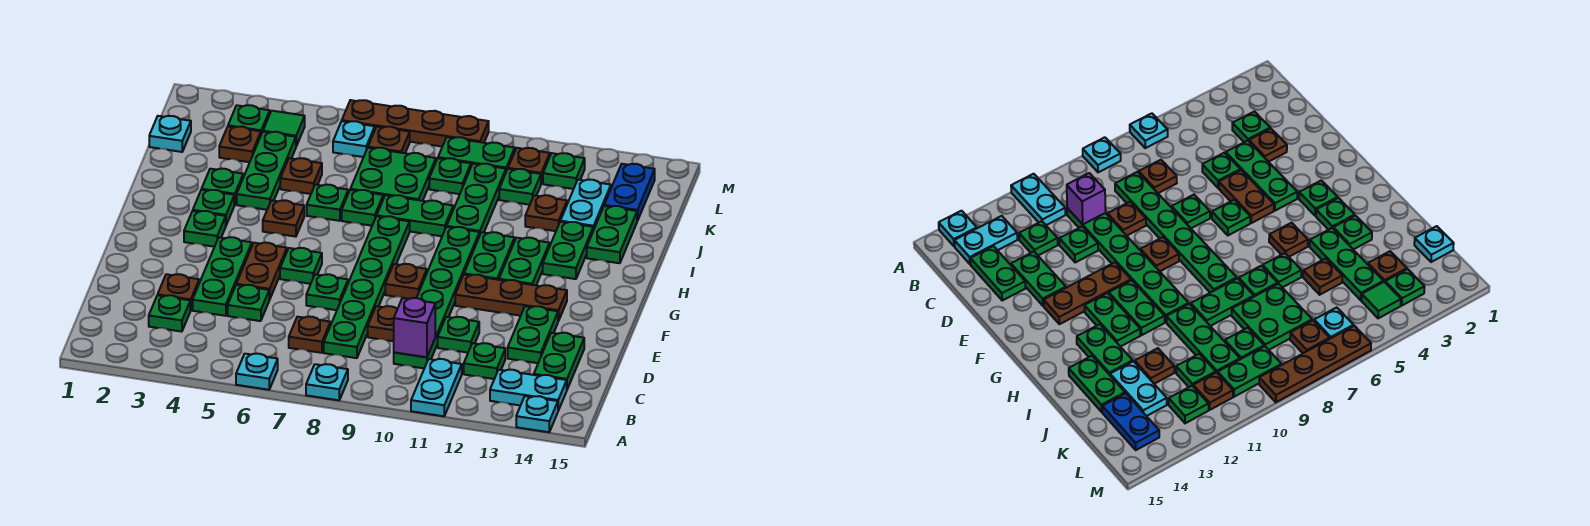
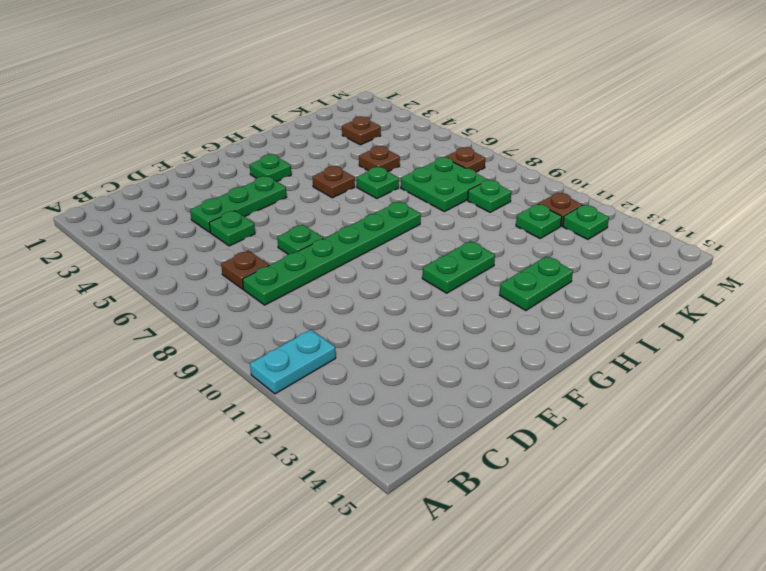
none -> cyan plate A6 level 1
none -> cyan plate A8 level 1
none -> cyan plate A14 level 1
none -> cyan plate B13:B14 level 1

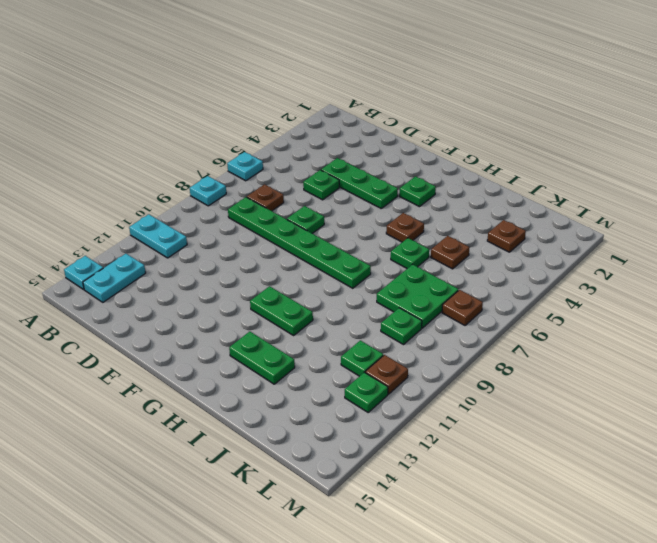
none -> green plate C3 level 1
none -> green plate C10:H10 level 1
none -> green plate C12 level 1
none -> green plate C14:D14 level 1

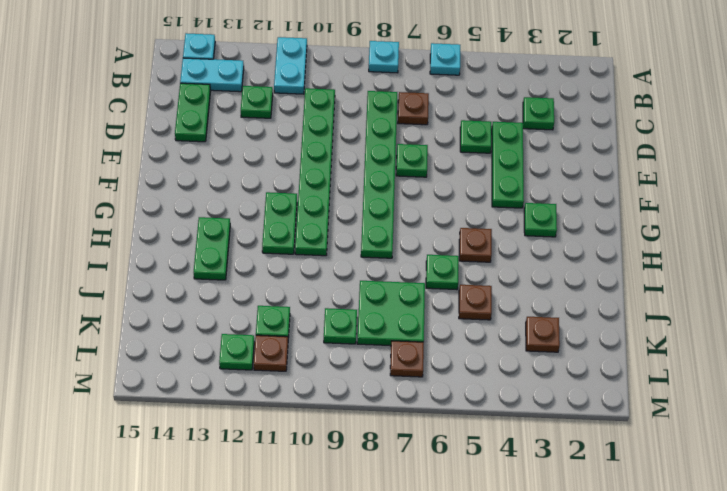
none -> brown plate D3 level 1
none -> brown plate D9 level 1
none -> green plate D11 level 1
none -> green plate D13:E13 level 1

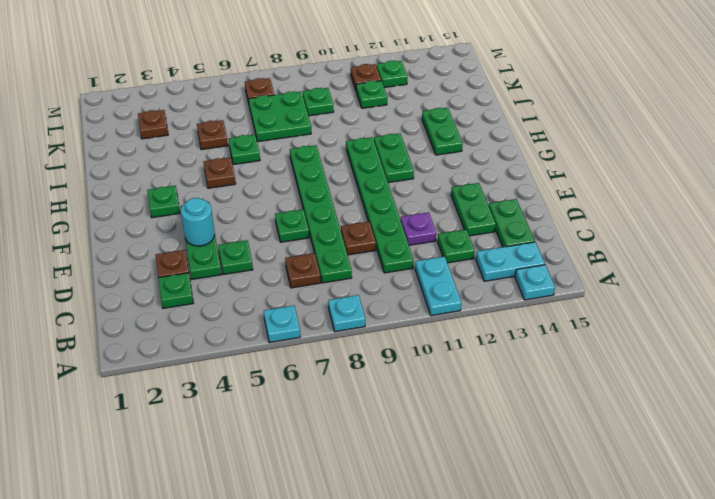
purple plate D11 level 1 -> green plate D11 level 1
cyan round brick E4 level 2 -> none
none -> brown plate E5:F5 level 1
none -> green plate F6 level 1
none -> brown plate F9 level 1
none -> brown plate F11:F13 level 1

